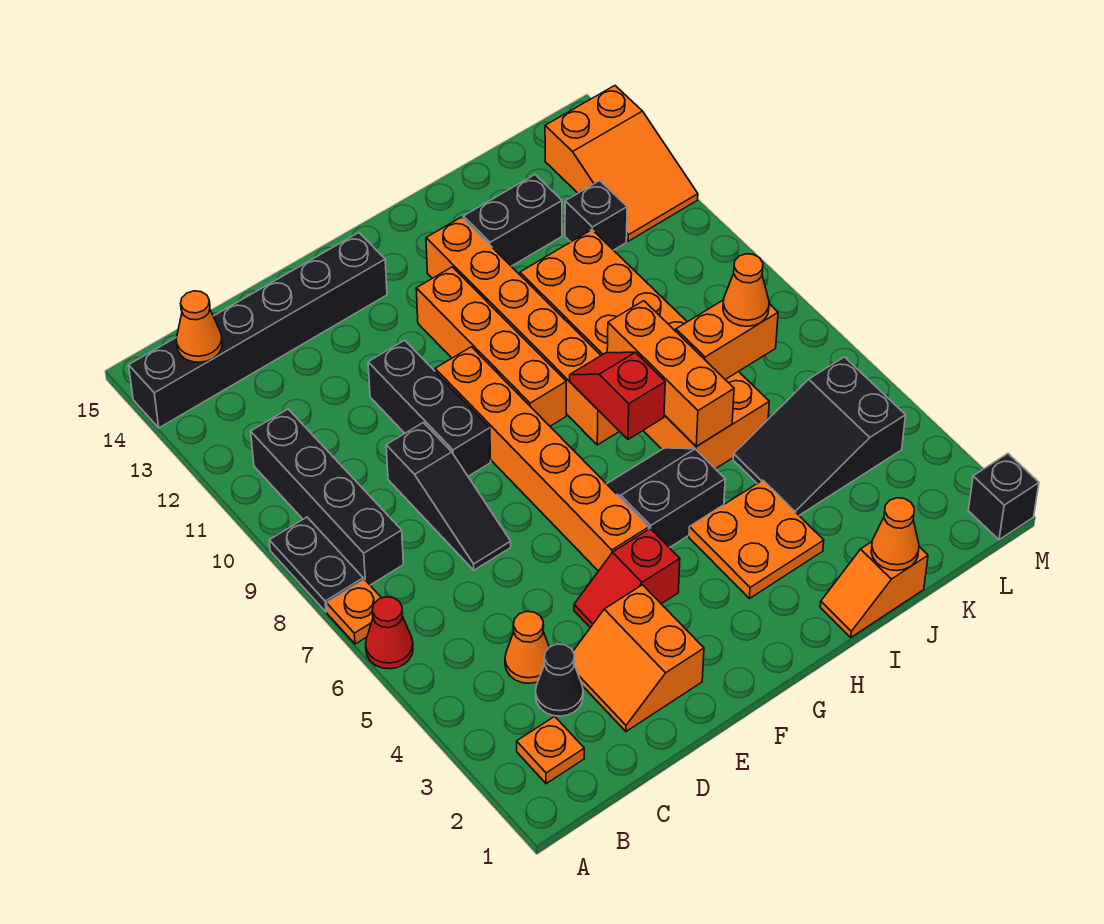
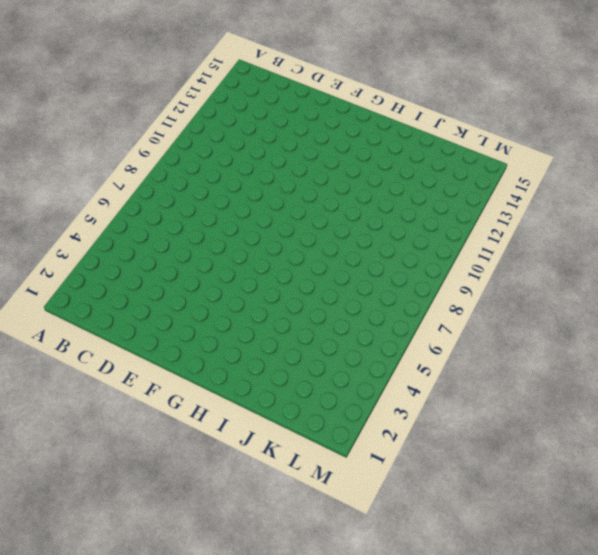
none -> red cone A6 level 1
none -> orange plate A7 level 1
none -> black plate A8:A9 level 1
none -> black brick A14:F14 level 1

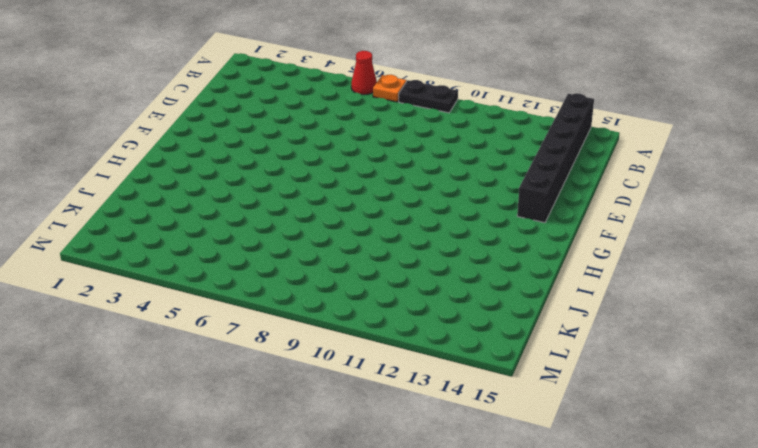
none -> orange plate B2 level 1
none -> black brick B8:B11 level 1
none -> black cone C3 level 1
none -> orange cone C4 level 1

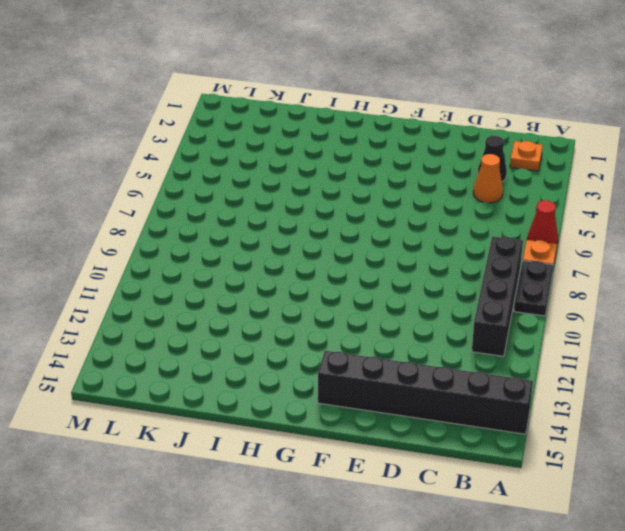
none -> orange slope D2:E3 level 1 top E
none -> black slope D7:D9 level 1 top 9
none -> red slope E4:F4 level 1 top F
none -> black brick E9:E11 level 1

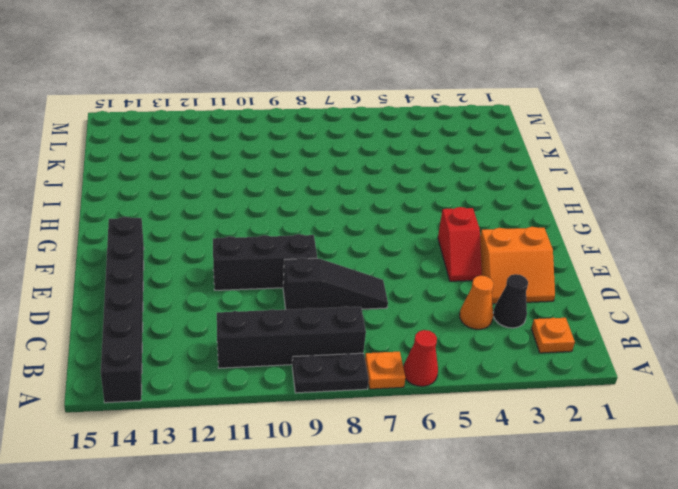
none -> orange brick F5:F10 level 1
none -> black slope G5:H6 level 1 top 5
none -> orange brick G9:G12 level 1
none -> orange plate H3:I4 level 1

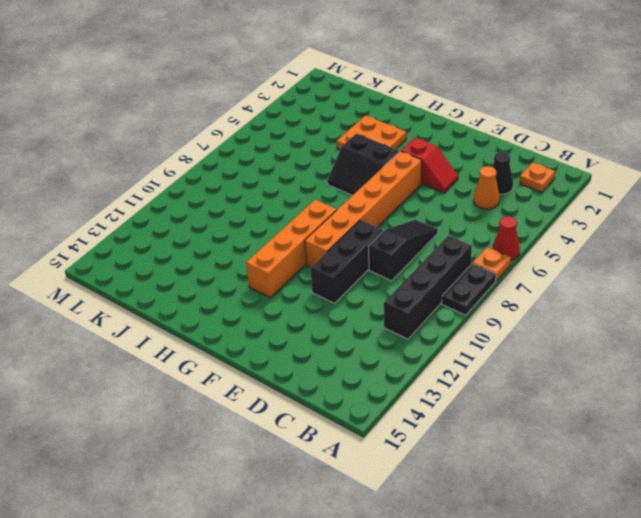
none -> black brick A14:F14 level 1
none -> orange slope D2:E3 level 1 top E
none -> orange brick H8:H13 level 1
none -> orange slope I1:J1 level 1 top J

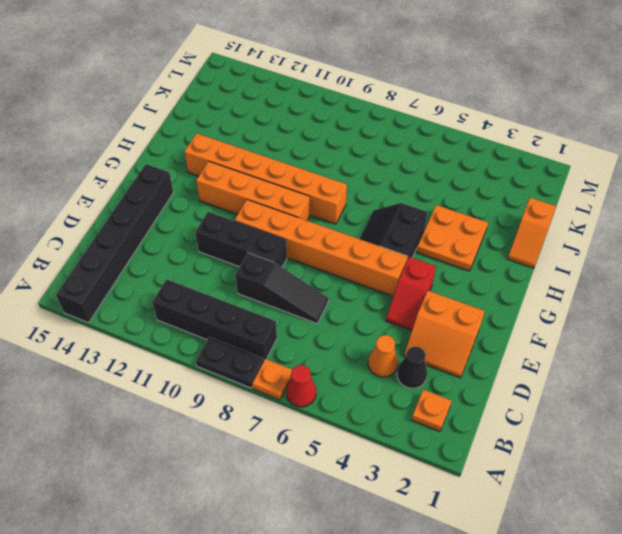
none -> orange brick I6:J11 level 1
none -> black brick I13:J13 level 1
none -> black slope J4:L5 level 1 top L
none -> black brick K12 level 1

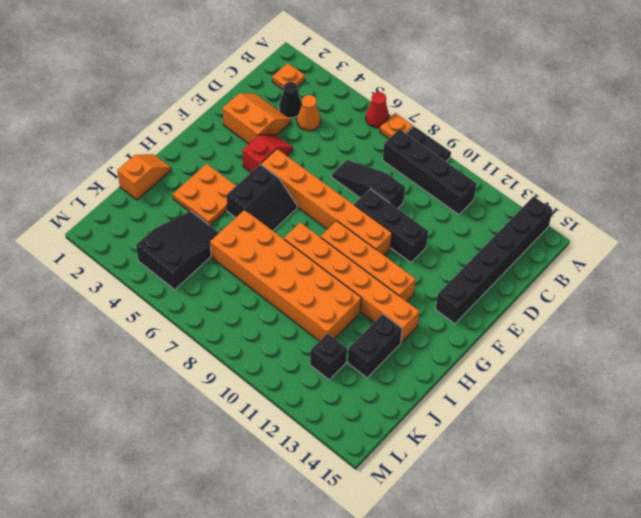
none -> orange slope L12:M14 level 1 top 14
none -> black brick M1 level 1
none -> orange cone B14 level 2
none -> red slope H7:H8 level 2 top 7

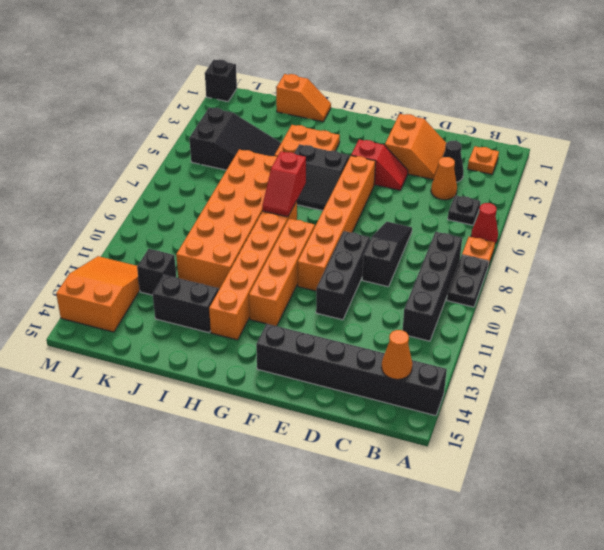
black plate B5 level 1 -> none
none -> orange brick I6:I8 level 2
none -> orange cone J1 level 2
none -> orange brick J7:K7 level 2
none -> orange cone K7 level 3

